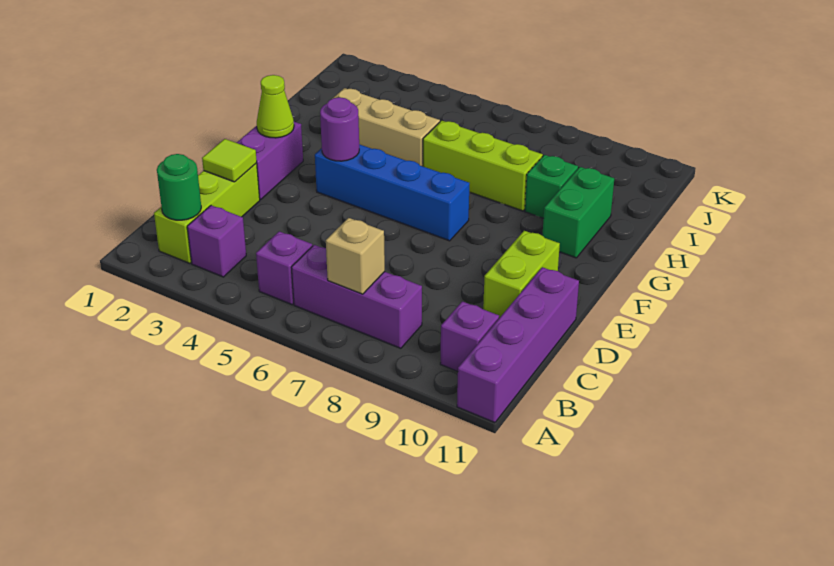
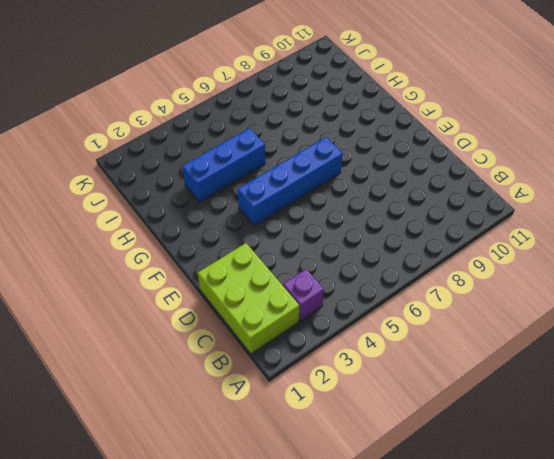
lime brick B1:D2 level 1 -> lime brick B2:D2 level 1
blue brick H3:H5 level 1 -> tan brick H3:H5 level 1
none -> purple brick A11:D11 level 1
none -> purple brick B5 level 1
none -> purple brick B6:B8 level 1

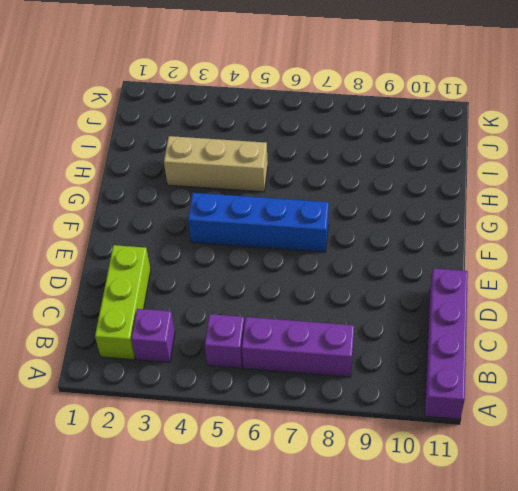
none -> purple brick B10 level 1
none -> lime brick D10:E10 level 1
none -> purple brick E2:F2 level 1

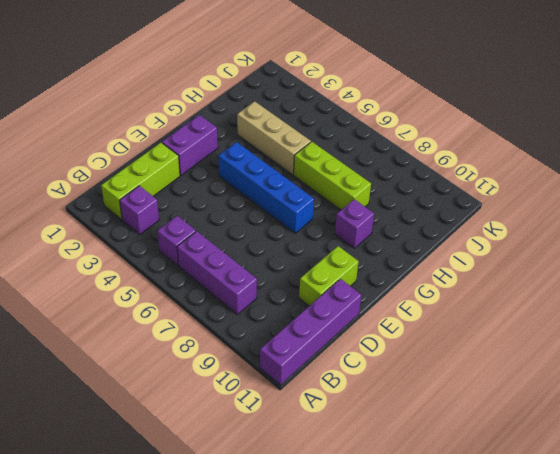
purple brick G9 level 1 -> purple brick B10 level 1
none -> green brick G10:H10 level 1
none -> green brick H9 level 1
none -> green round brick B2 level 2

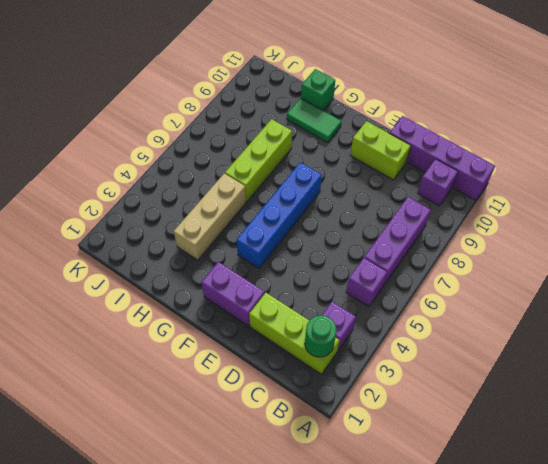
green tile G10:H10 level 1 -> green brick G10:H10 level 1
green brick H11 level 1 -> green brick H9 level 1
none -> tan brick B7 level 2
none -> lime tile D2 level 2
none -> lime cone F2 level 2

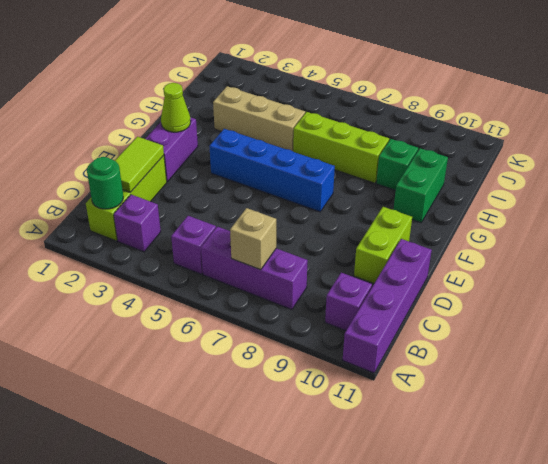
lime tile C2:D2 level 2 -> lime tile D2 level 2
none -> purple round brick F4 level 2

